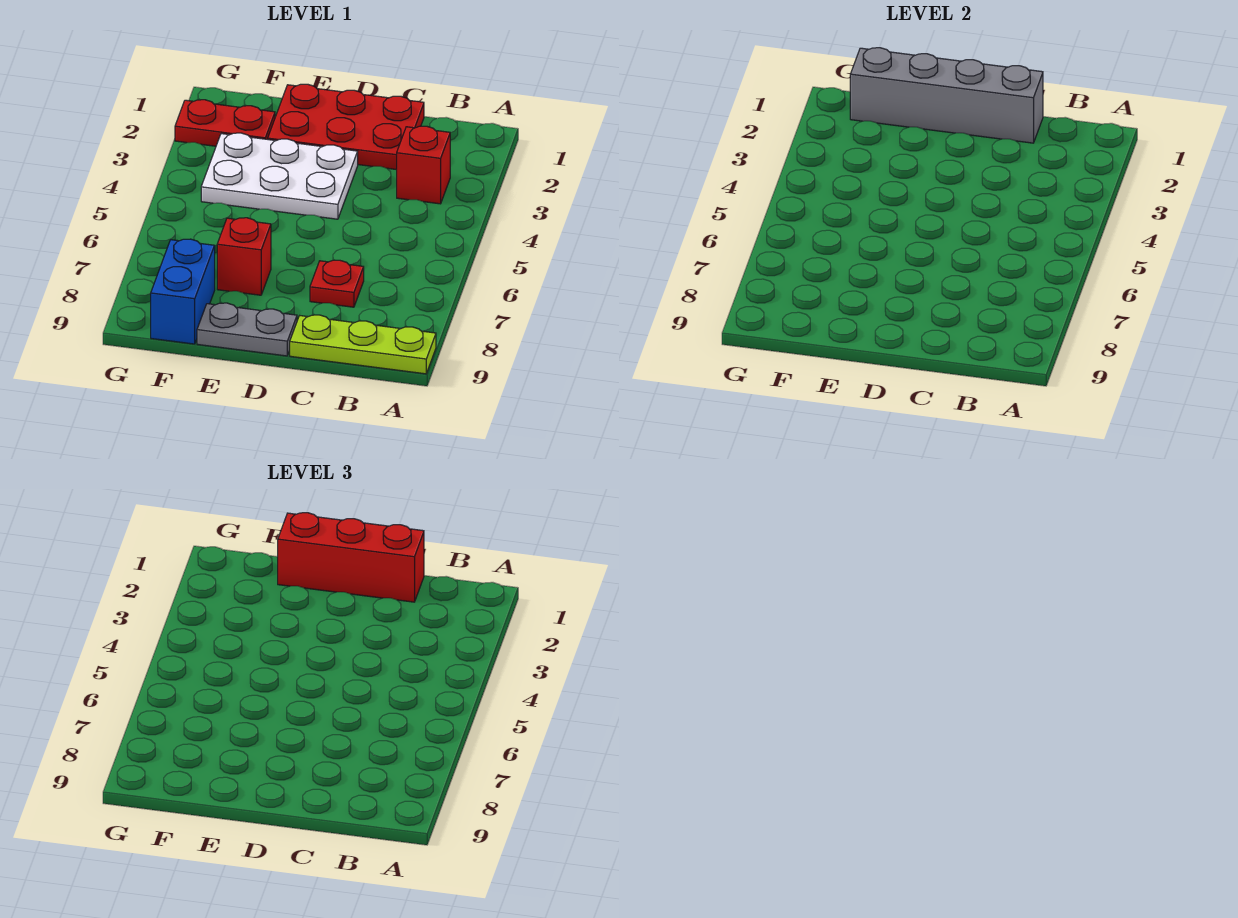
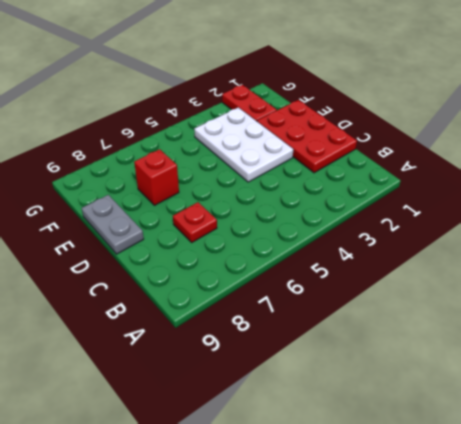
none -> lime plate A9:C9 level 1
none -> red brick B3 level 1

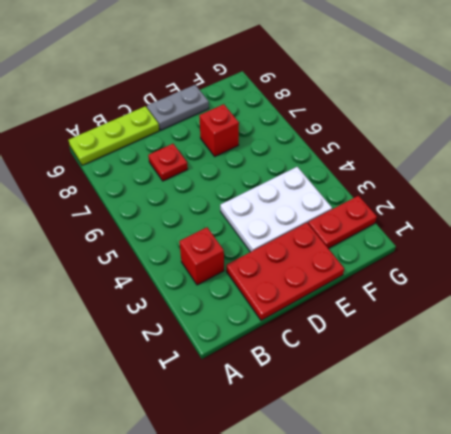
none -> blue brick F8:F9 level 1
none -> grey brick C1:F1 level 2

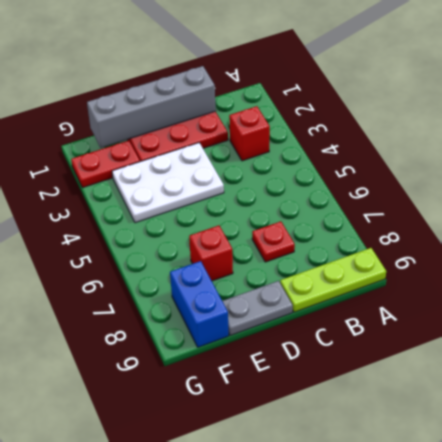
none -> red brick C1:E1 level 3

